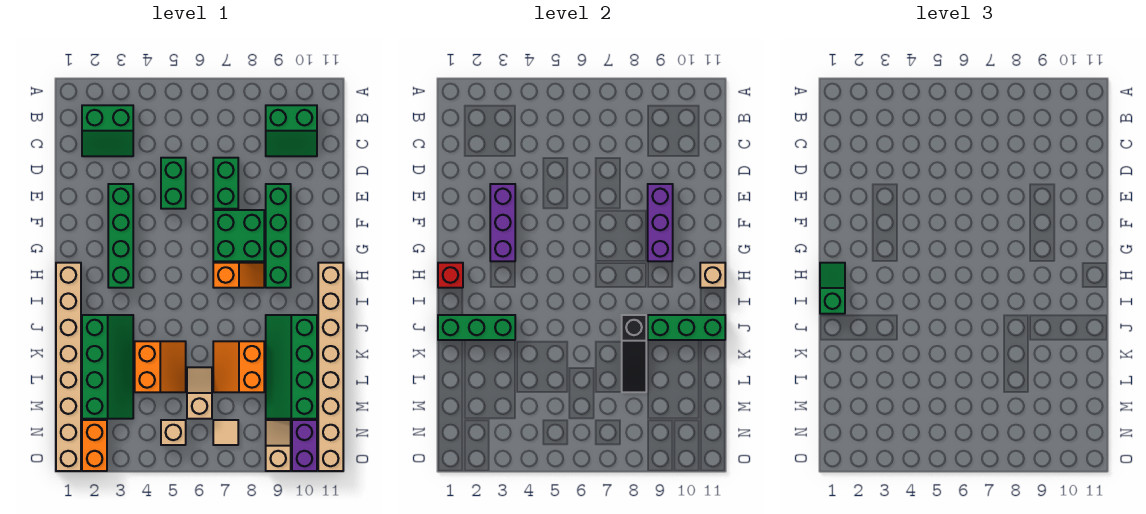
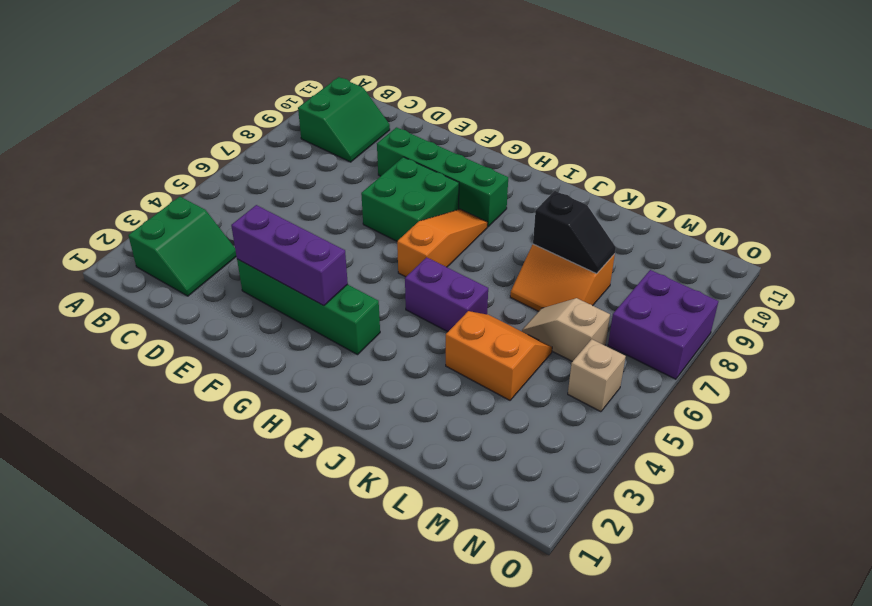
orange slope H6:H8 level 1 top 6 -> orange slope H7:H8 level 1 top 7
purple brick I5:J5 level 1 -> purple brick N10:O10 level 1
black slope K8:L8 level 2 top K -> black slope J8:L8 level 2 top J
purple brick N7:O8 level 1 -> tan tile N7 level 1
none -> green brick D5:E5 level 1
none -> green brick D7:E7 level 1
none -> tan brick H1:O1 level 1

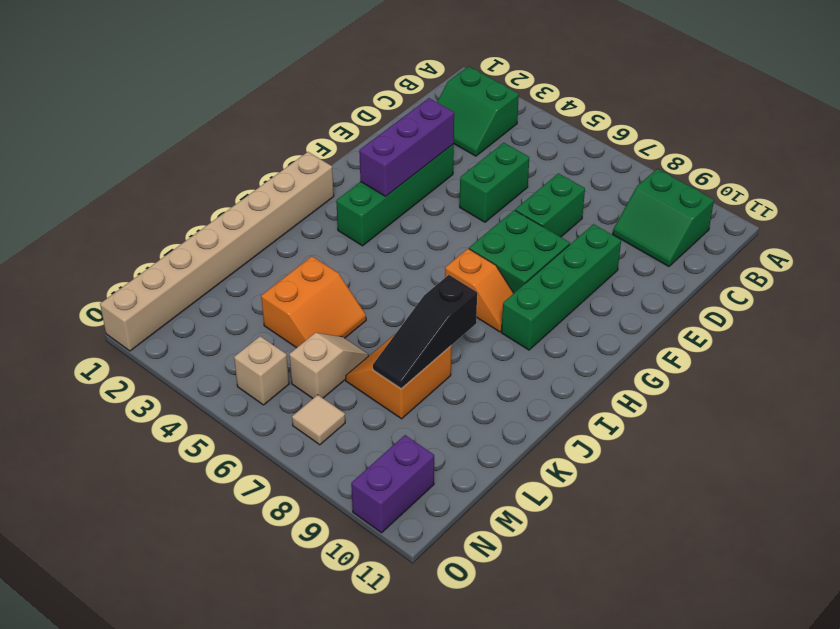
none -> tan brick H11:O11 level 1
none -> green slope J2:M3 level 1 top 2
none -> green slope J9:M10 level 1 top 10

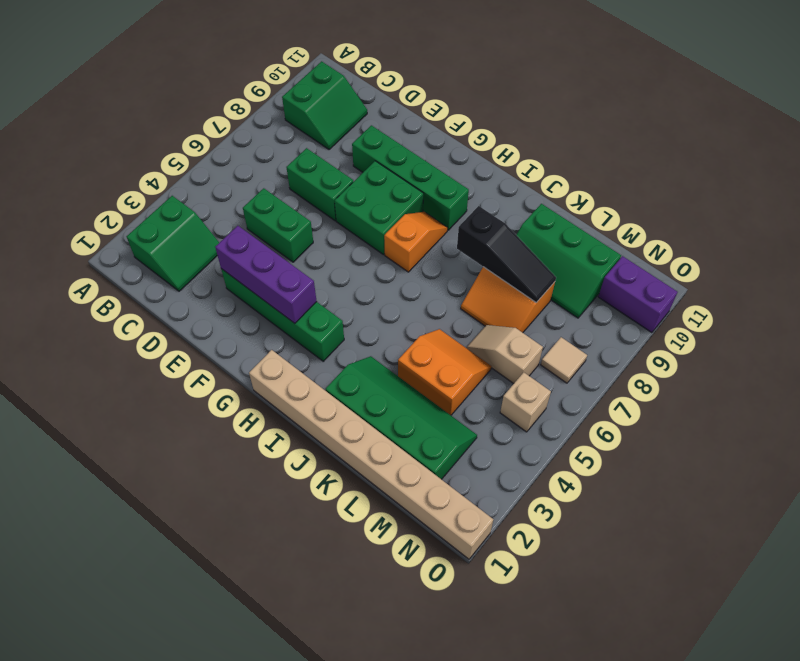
green slope K9:M10 level 1 top 10 -> green slope J9:M10 level 1 top 10
none -> tan brick H11:O11 level 1
none -> orange brick N2:O2 level 1
none -> tan slope N9:O9 level 1 top O

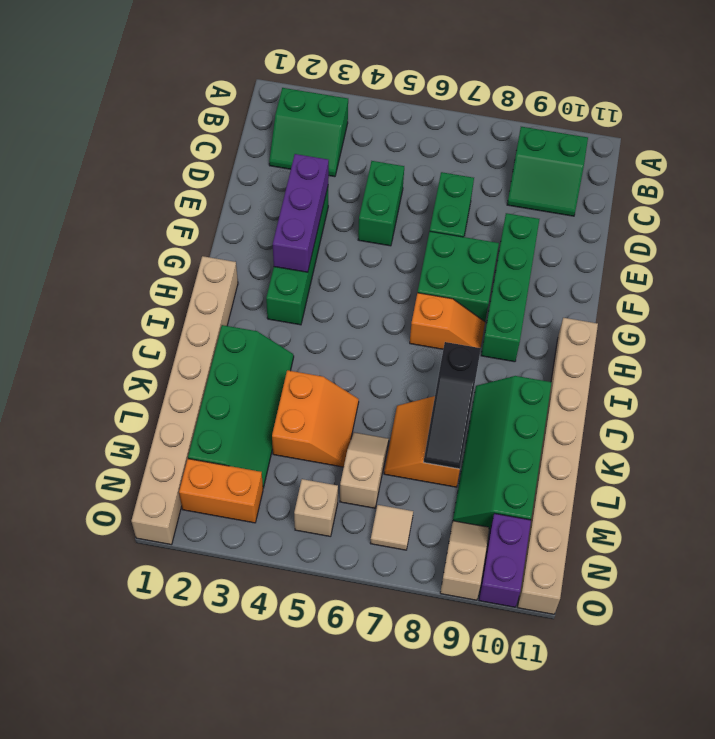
orange brick N2:N3 level 1 -> orange brick N2:O2 level 1
none -> purple brick E9:G9 level 2
none -> red brick H1 level 2
none -> tan brick H11 level 2

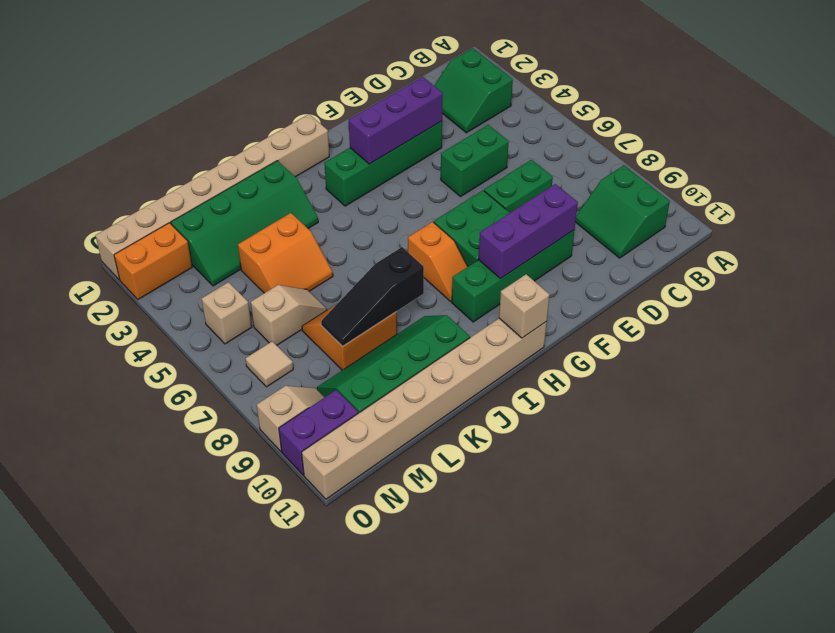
none -> red brick H1 level 2
none -> green brick J1:J3 level 2
none -> green brick J9:J11 level 2

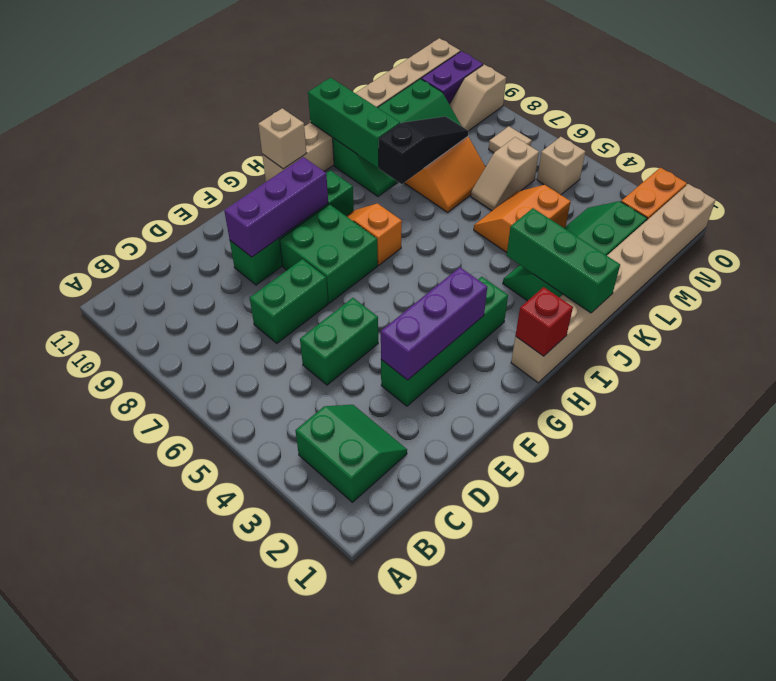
none -> green slope B9:C10 level 1 top B
none -> green slope H1:I1 level 3 top I

